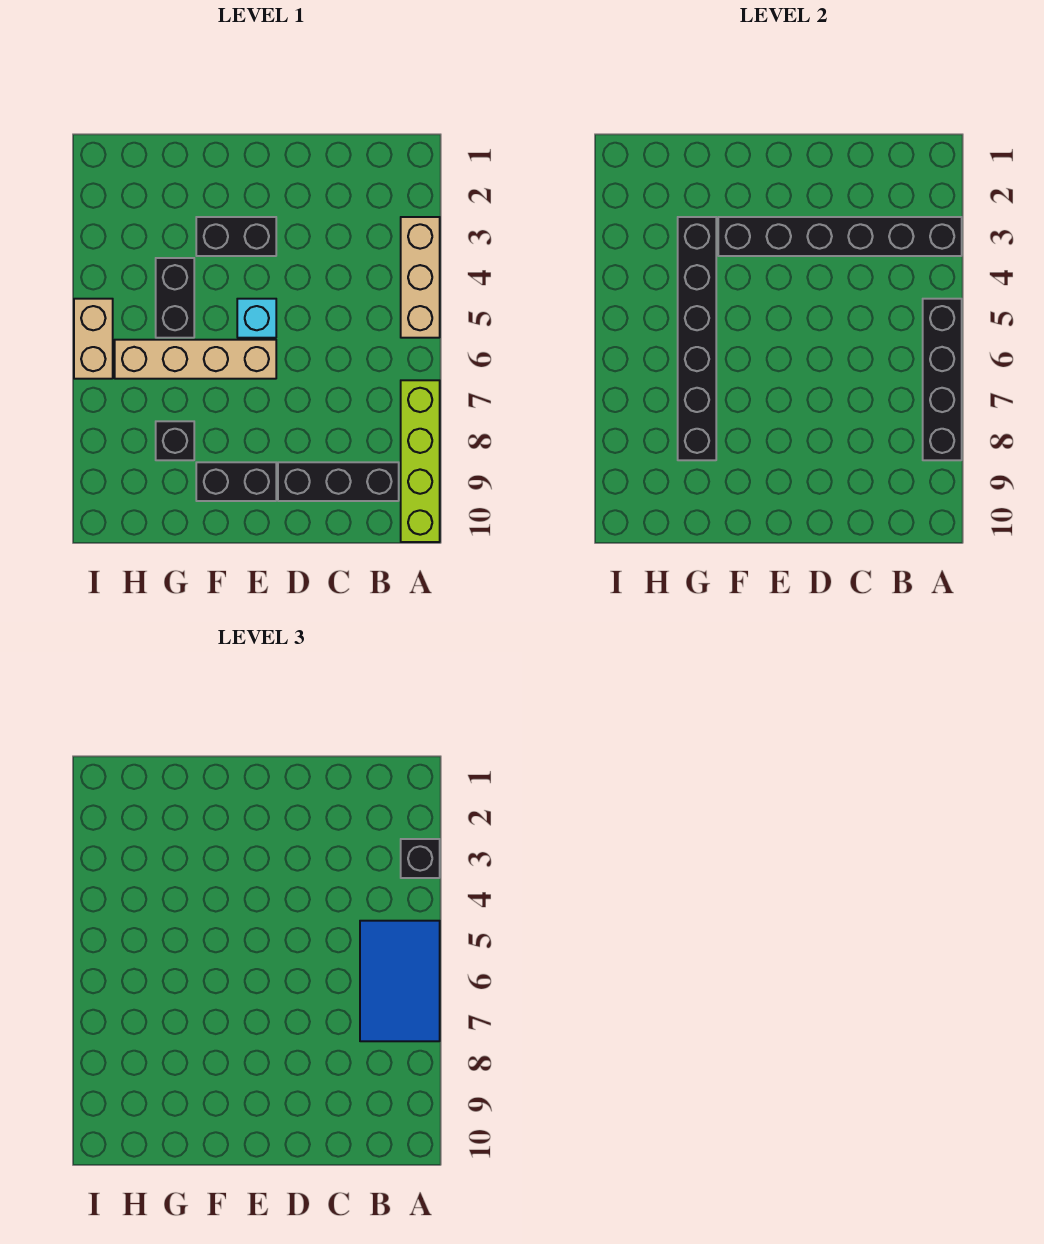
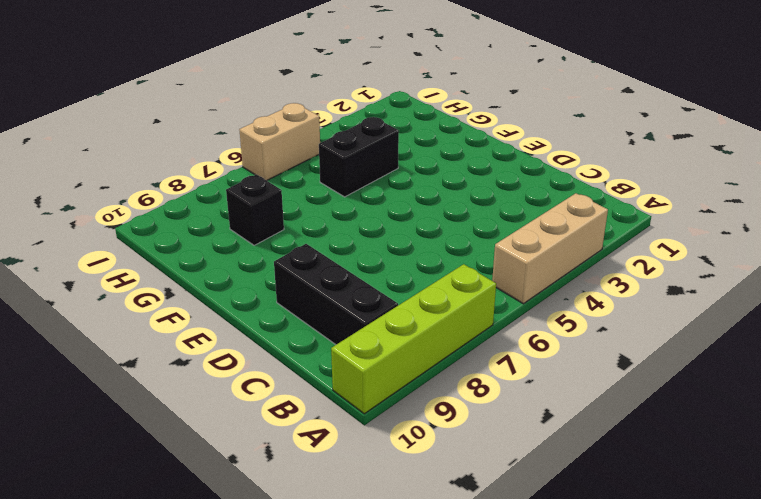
none -> black brick E3:F3 level 1
none -> cyan brick E5 level 1
none -> tan brick E6:H6 level 1

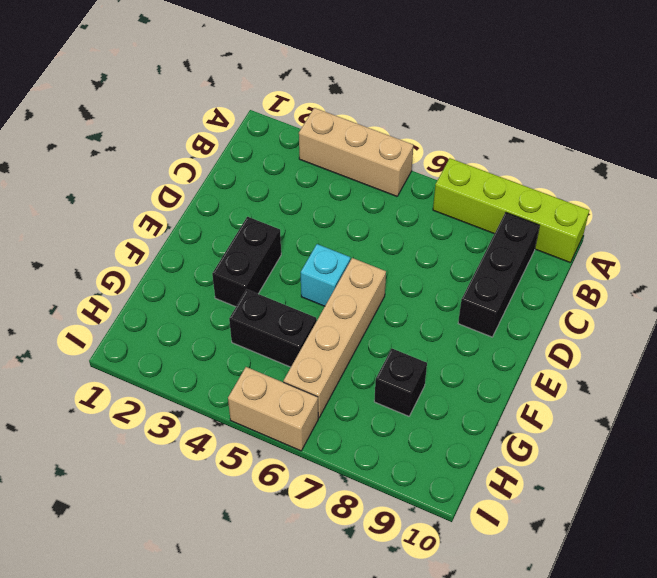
none -> black brick E9:F9 level 1
none -> black brick A3:F3 level 2
none -> black brick A5:A8 level 2

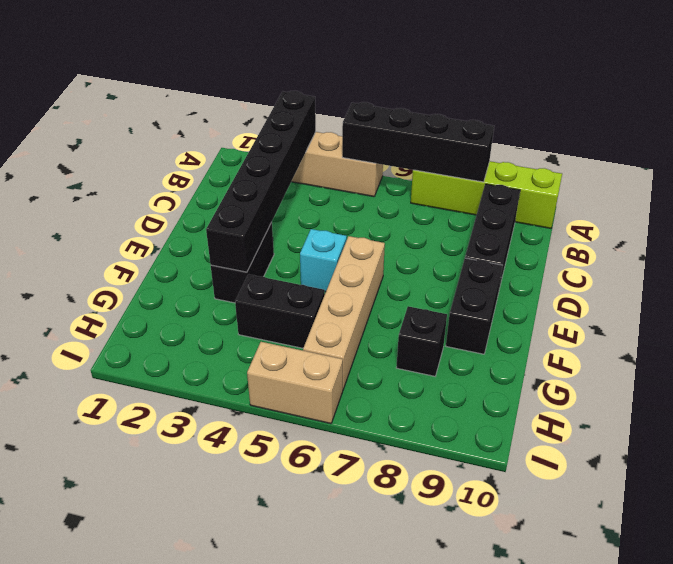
none -> black brick G3:G8 level 2
none -> black brick A3 level 3
none -> blue tile A5:B7 level 3

